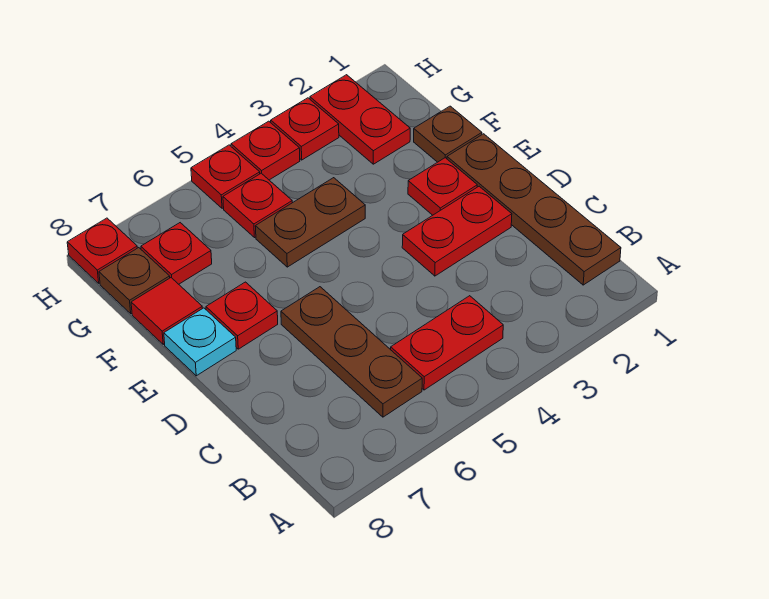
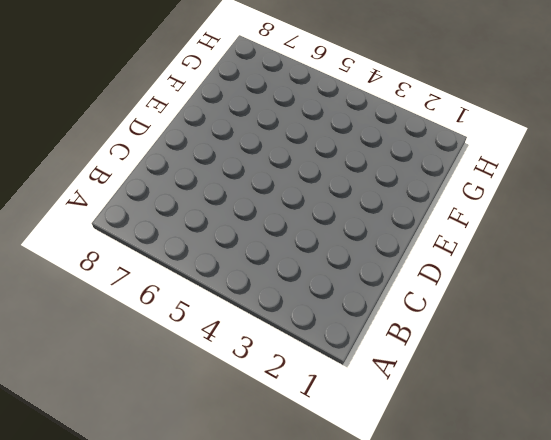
none -> brown plate B1:E1 level 1
none -> red plate B4:B5 level 1
none -> brown plate B6:D6 level 1

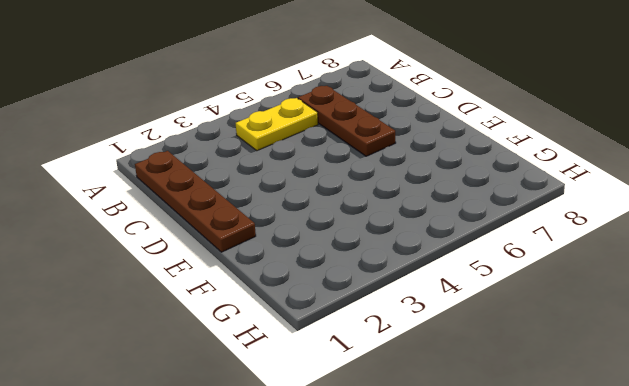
yellow plate B4:B5 level 1 -> red plate B4:B5 level 1
none -> red plate D2:D3 level 1
none -> red plate E2 level 1
none -> red plate E7 level 1

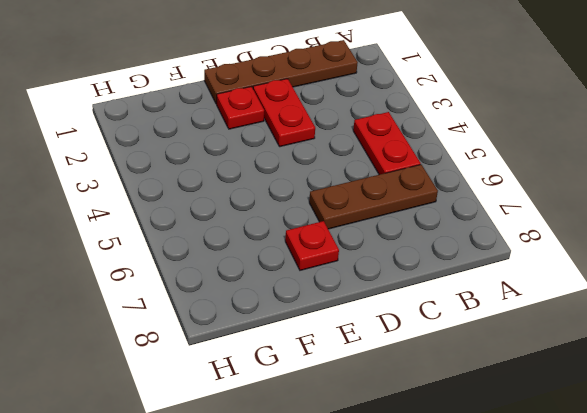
none -> cyan plate E8 level 1
none -> brown plate F1 level 1
none -> brown plate F4:F5 level 1

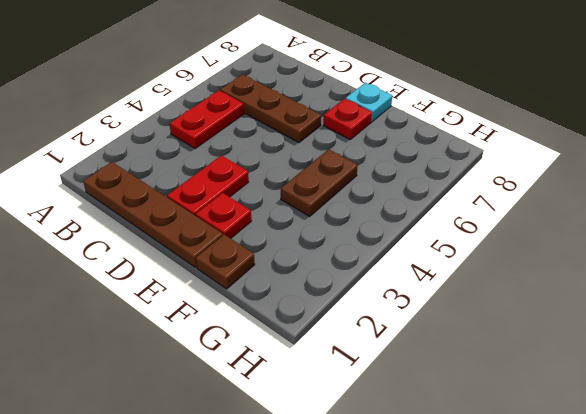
none -> red tile F8 level 1
none -> red plate G2:H2 level 1
none -> red plate G5 level 1

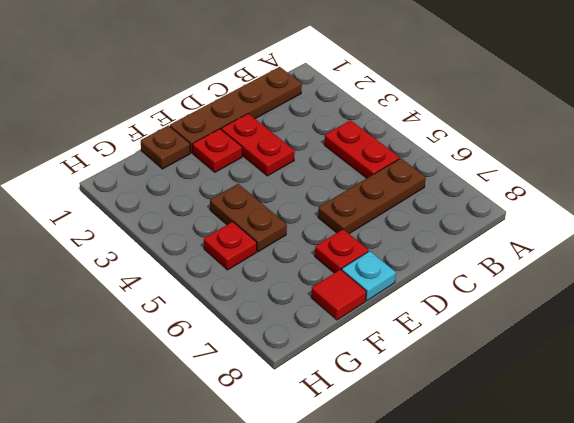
none -> red plate G2:H2 level 1
none -> red plate G7 level 1
none -> brown plate G8 level 1

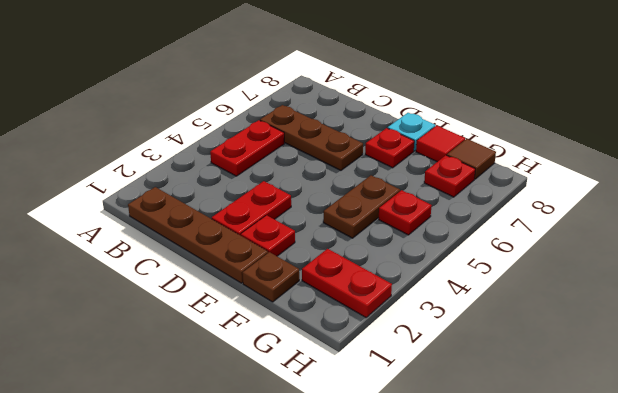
brown tile G8 level 1 -> brown plate G8 level 1
none -> red plate H3 level 1
none -> red plate H4 level 1
none -> red plate H5 level 1

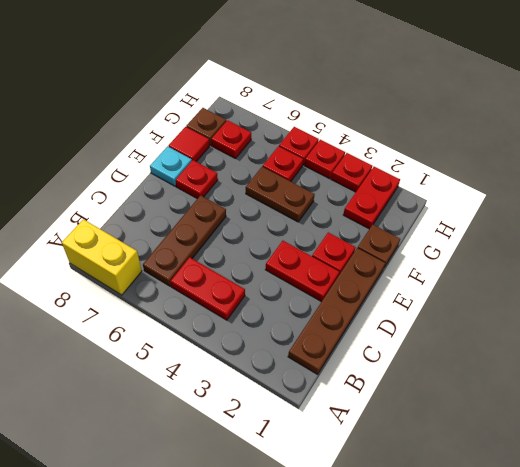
yellow brick A7:A8 level 1 -> none
none -> red plate H8 level 1

